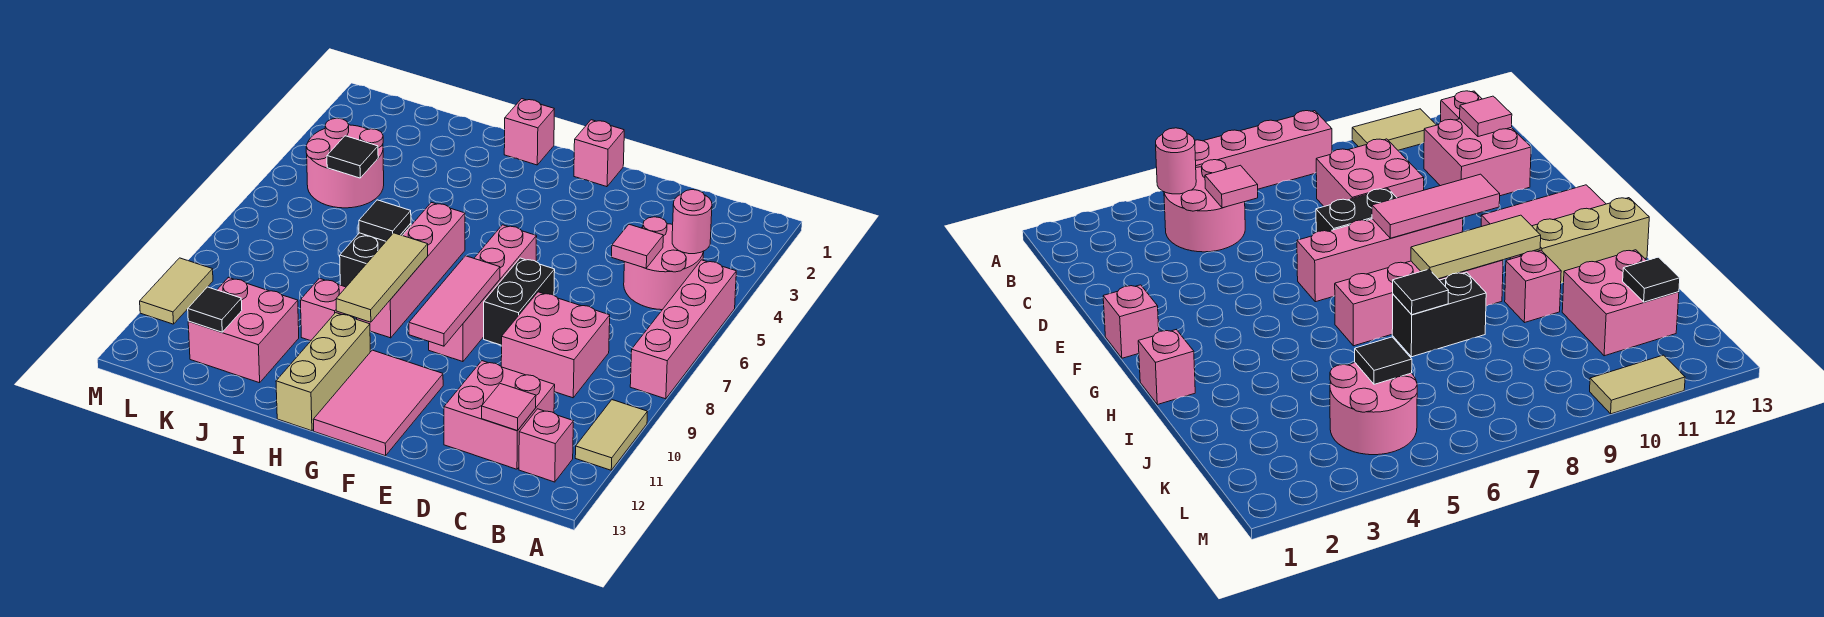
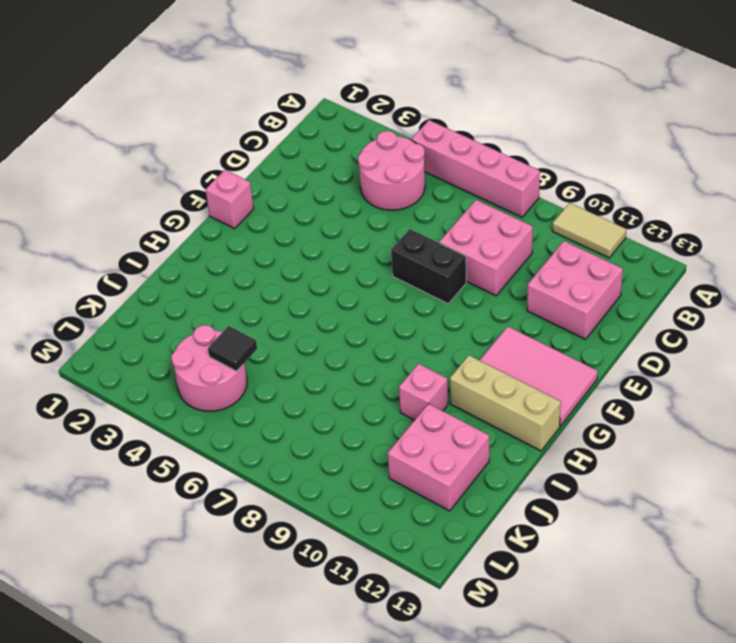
none -> pink brick B12 level 1
none -> pink brick F6:F9 level 1
none -> pink brick H1 level 1

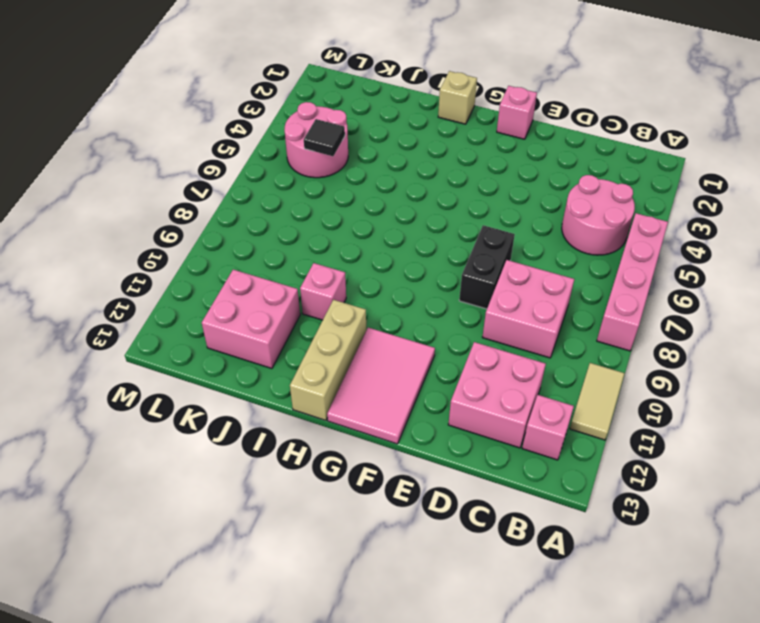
tan brick H1 level 1 -> pink brick H1 level 1
none -> pink brick F6:F9 level 1
none -> pink brick H6:H9 level 1
none -> black brick I7:I8 level 1

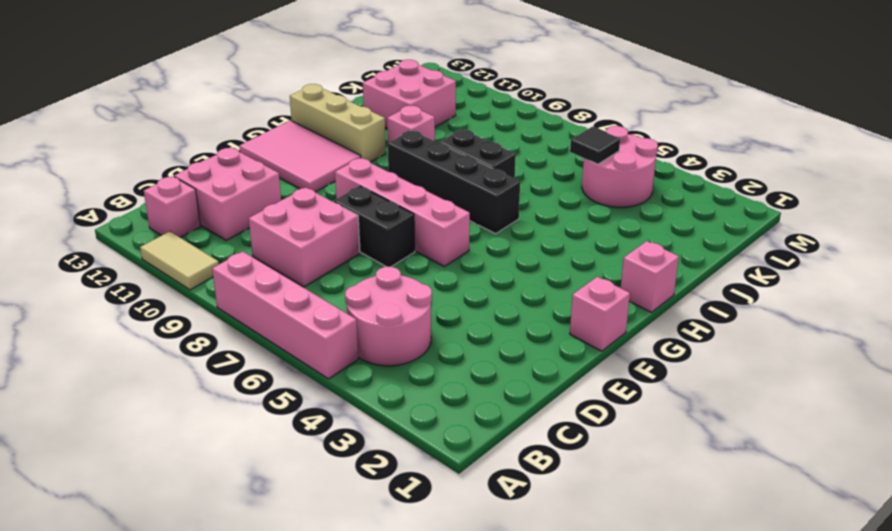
black brick H6:H9 level 1 -> pink brick H6:H9 level 1
none -> tan tile M10:M11 level 1
none -> pink round brick B4 level 2
none -> pink tile C5 level 2

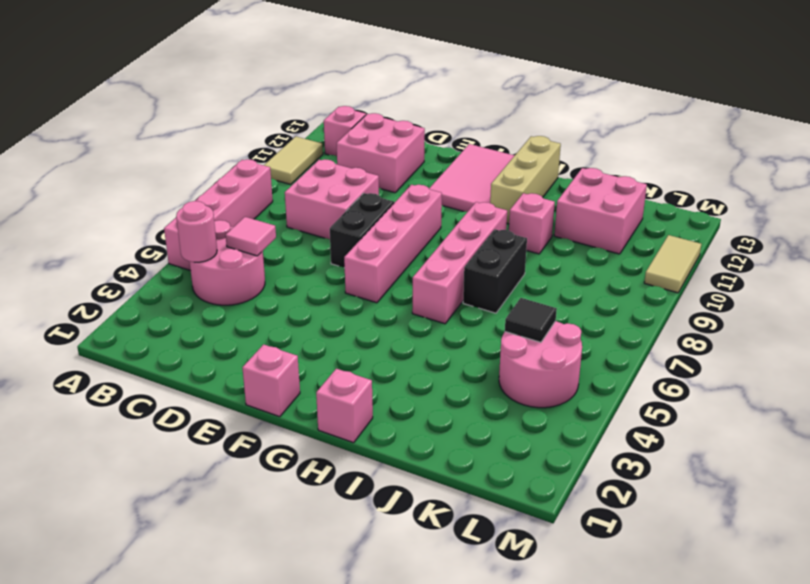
none -> pink tile C12 level 2
none -> pink tile F8:F10 level 2
none -> tan tile H8:H10 level 2

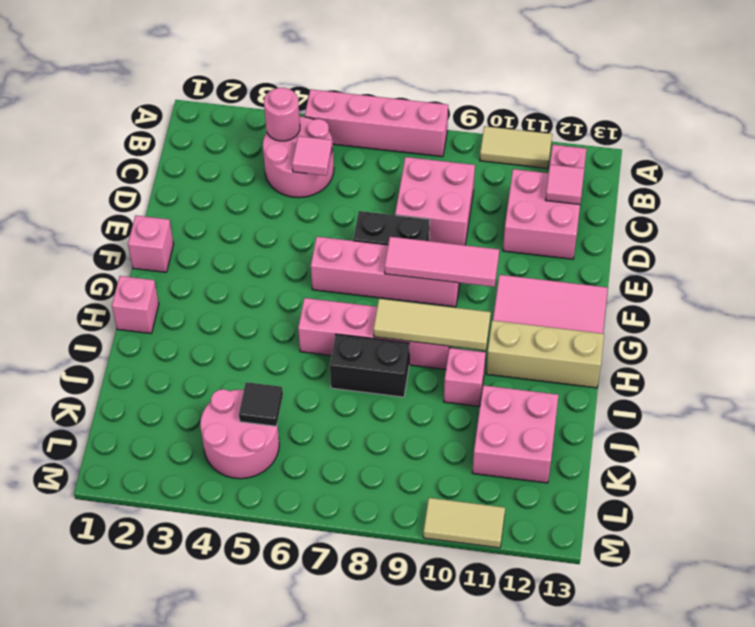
none -> black tile I7 level 2
none -> black tile K12 level 2

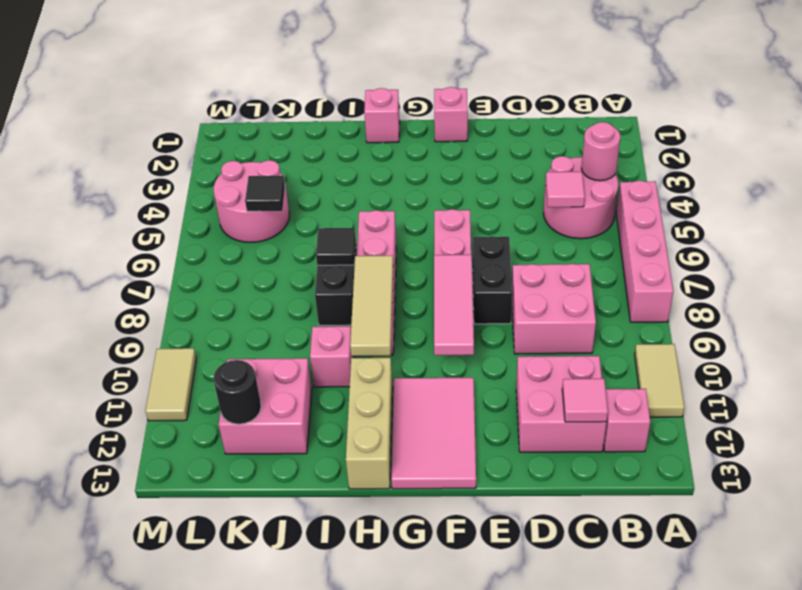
black round brick K12 level 2 -> black tile K12 level 2

